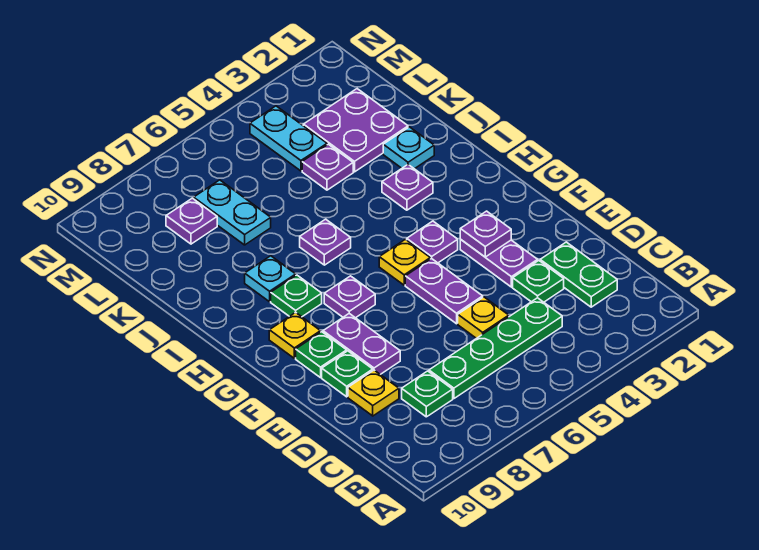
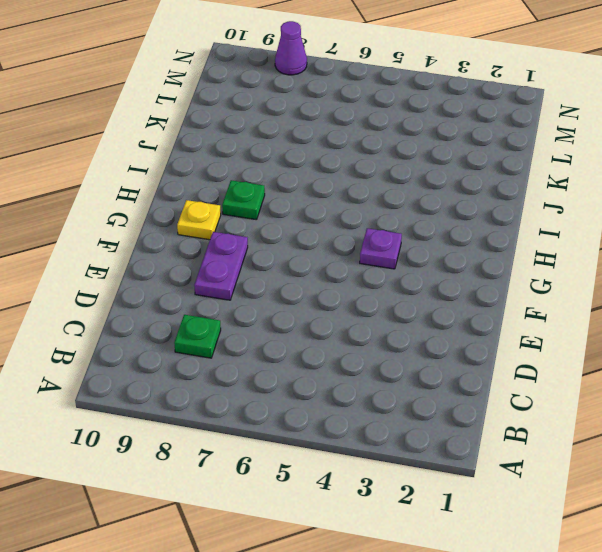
purple cone N8 level 1 -> none
none -> green plate C2:D2 level 1
none -> green plate C4:C7 level 1
none -> green plate D3 level 1

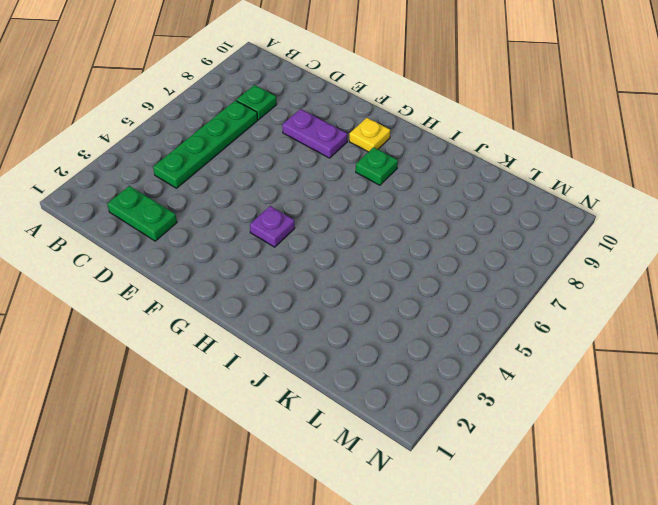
none -> green plate D3 level 1
none -> yellow plate D5 level 1
none -> yellow plate D9 level 1

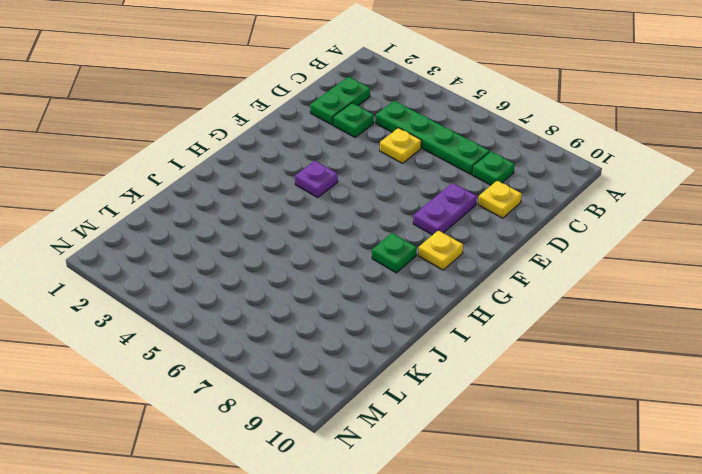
none -> purple plate E3:F3 level 1
none -> purple plate E5:F5 level 1
none -> green plate E9 level 1

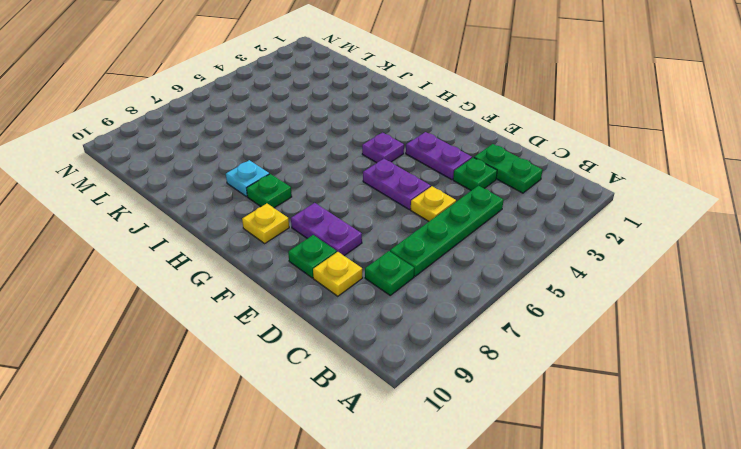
none -> green plate F9 level 1
none -> yellow plate G5 level 1
none -> purple plate G7 level 1

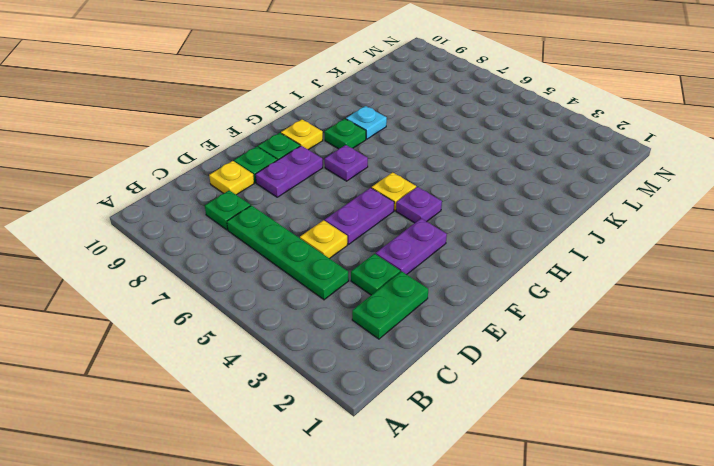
none -> purple plate I3 level 1
none -> purple plate I6 level 1
none -> cyan plate J2 level 1

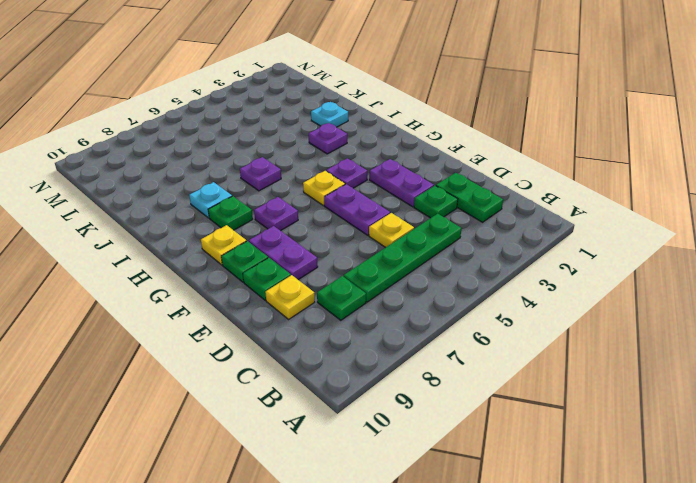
none -> purple plate K2:L3 level 1
none -> purple plate K4 level 1
none -> cyan plate K7:L7 level 1

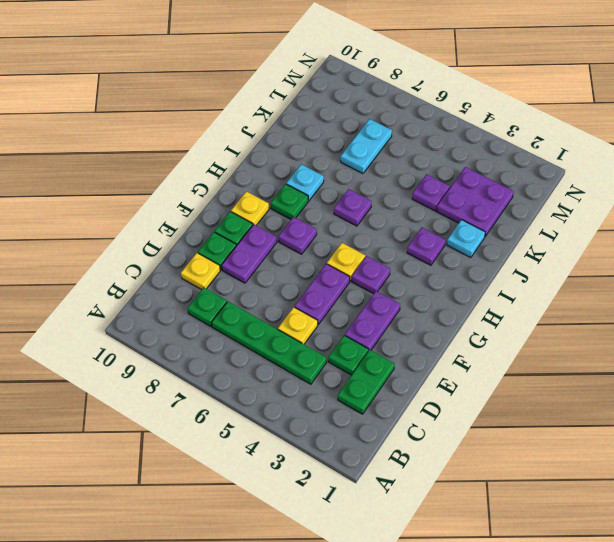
none -> cyan plate L4:M4 level 1
none -> purple plate L8 level 1
none -> purple plate F3 level 2

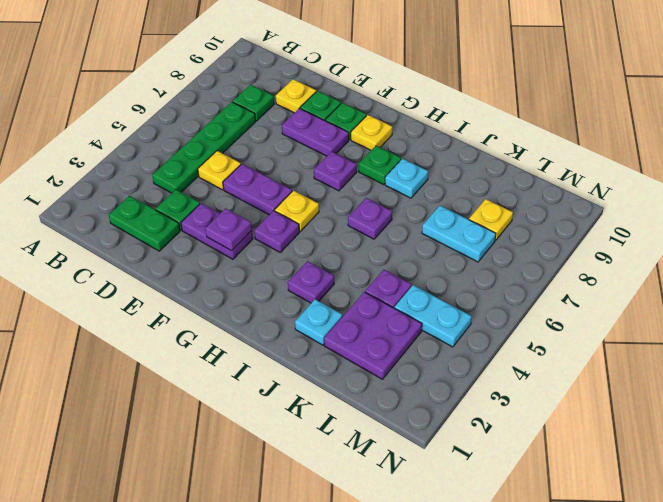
yellow plate L8 level 1 -> purple plate L8 level 1

